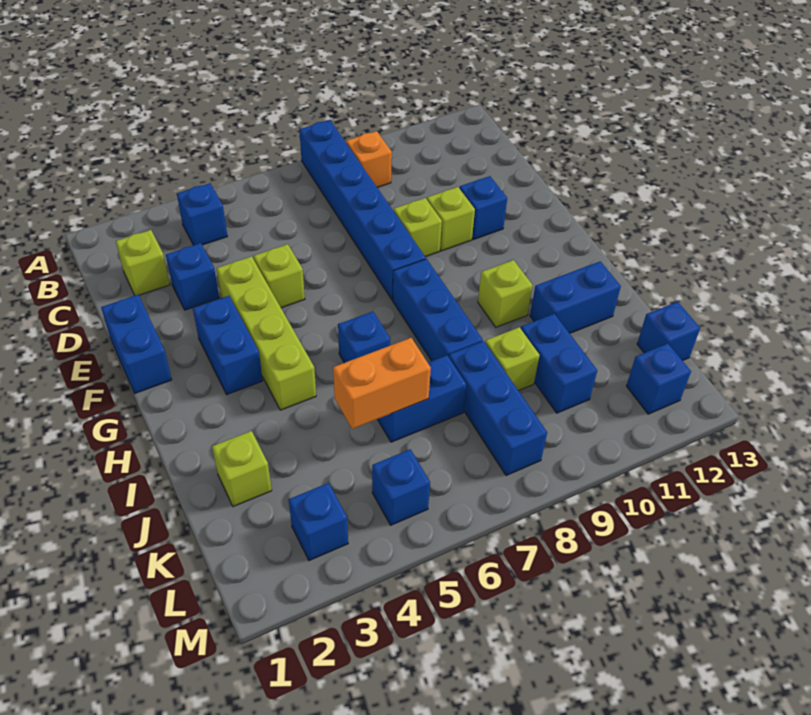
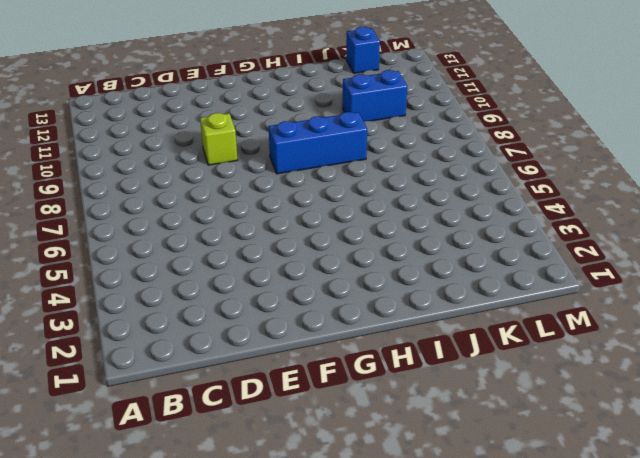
none -> blue brick A8:F8 level 1
none -> blue brick B4 level 1
none -> orange brick B9 level 1

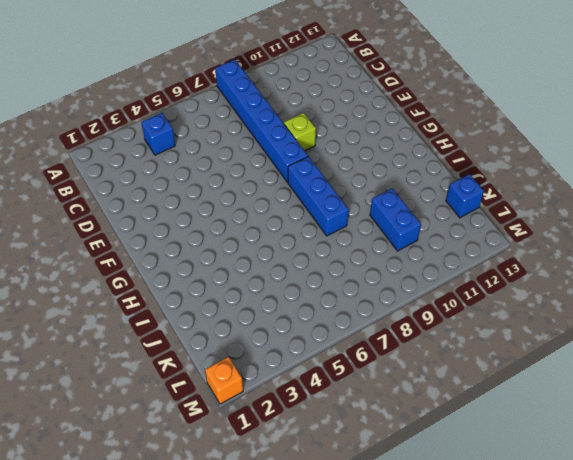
orange brick M1 level 1 -> orange brick B9 level 1
none -> lime brick C2 level 1
none -> blue brick D3 level 1
none -> blue brick E1:F1 level 1

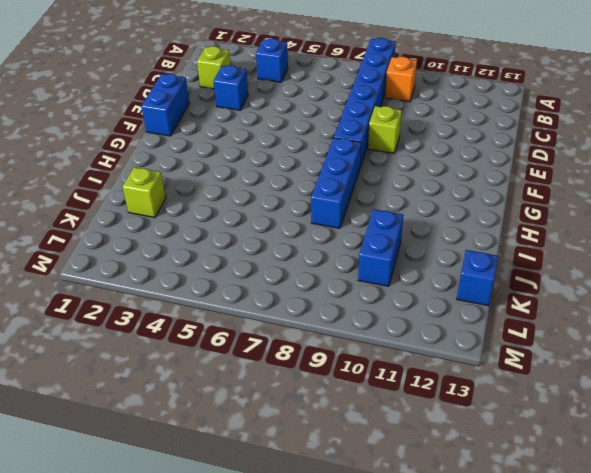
none -> lime brick E4:H4 level 1
none -> lime brick E5 level 1
none -> lime brick E10 level 1

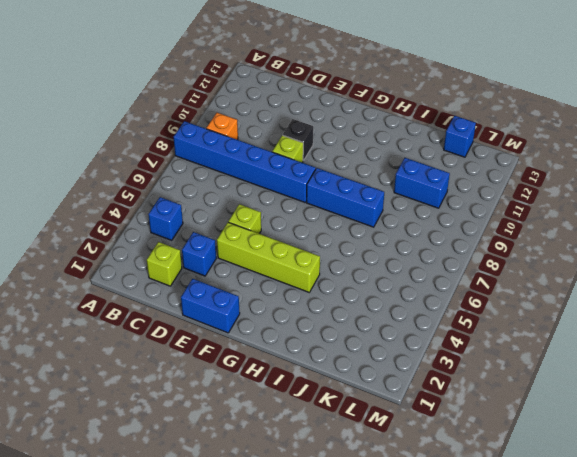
black brick E10 level 1 -> lime brick E10 level 1
none -> blue brick E11 level 1
none -> blue brick F3:G3 level 1
none -> blue brick H6 level 1

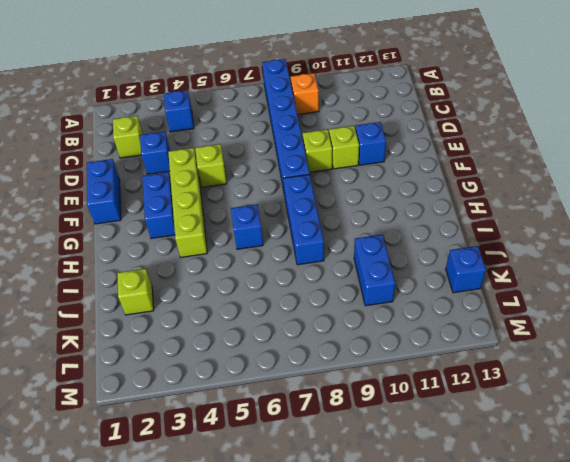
none -> lime brick H10 level 1
none -> blue brick I11:I12 level 1
none -> blue brick J6:J7 level 1

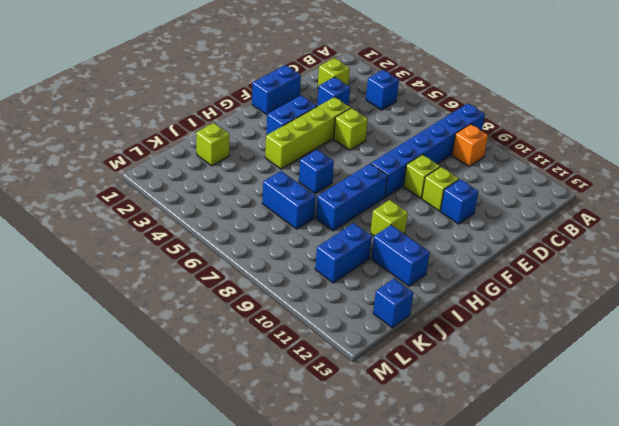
none -> blue brick J8:L8 level 1
none -> lime brick J9 level 1
none -> blue brick L3 level 1

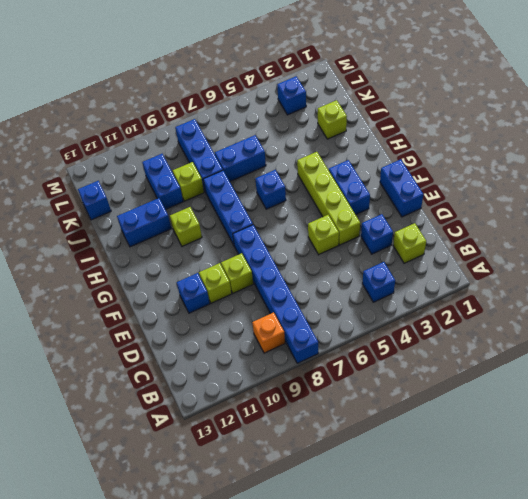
none -> blue brick L5 level 1
none -> blue brick L12 level 1
none -> orange brick J5:J6 level 2

